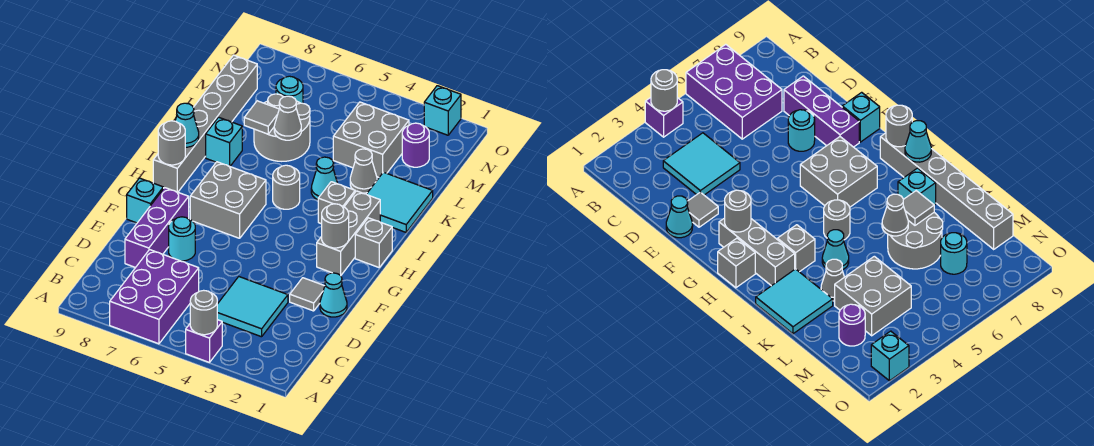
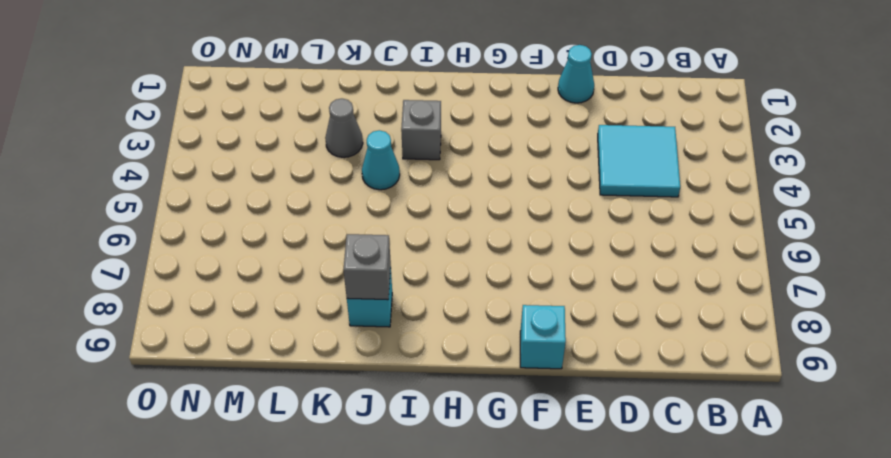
grey brick J8 level 2 -> grey brick H1 level 1
none -> purple brick A4 level 1
none -> purple brick A6:C7 level 1
none -> purple brick D8:F8 level 1

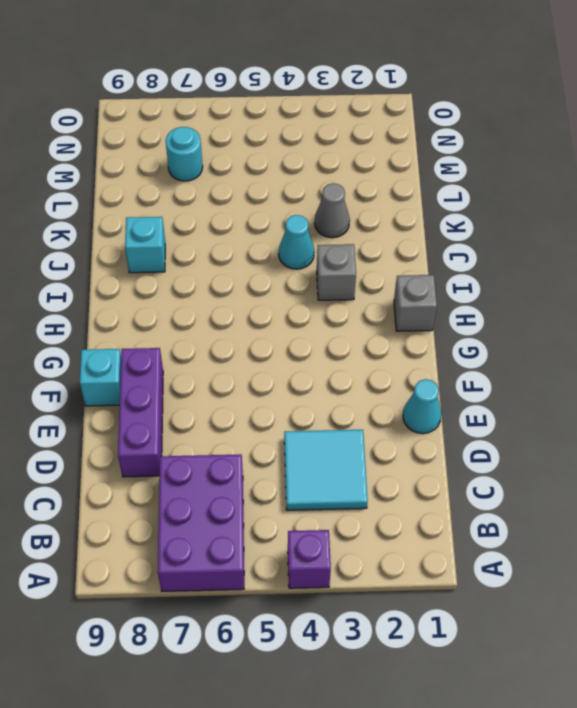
none -> grey tile E2 level 1
none -> cyan round brick E7 level 1
none -> grey brick G2:I2 level 1

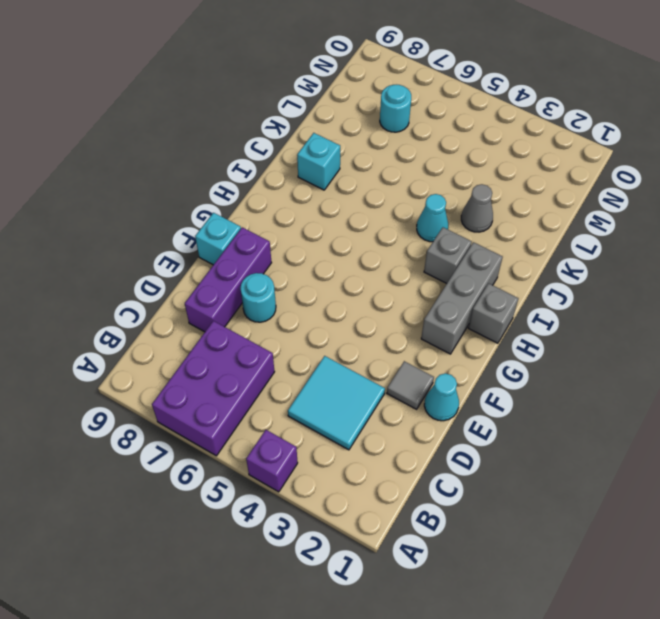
none -> grey brick G6:H7 level 1
none -> grey brick H9:M9 level 1
none -> grey round brick I5 level 1

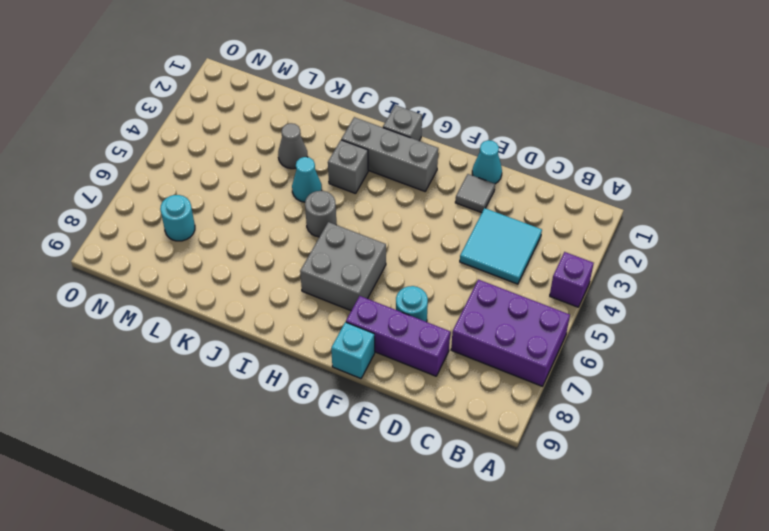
none -> grey brick H9:M9 level 1
none -> cyan tile J1:K2 level 1
none -> cyan brick J8 level 1

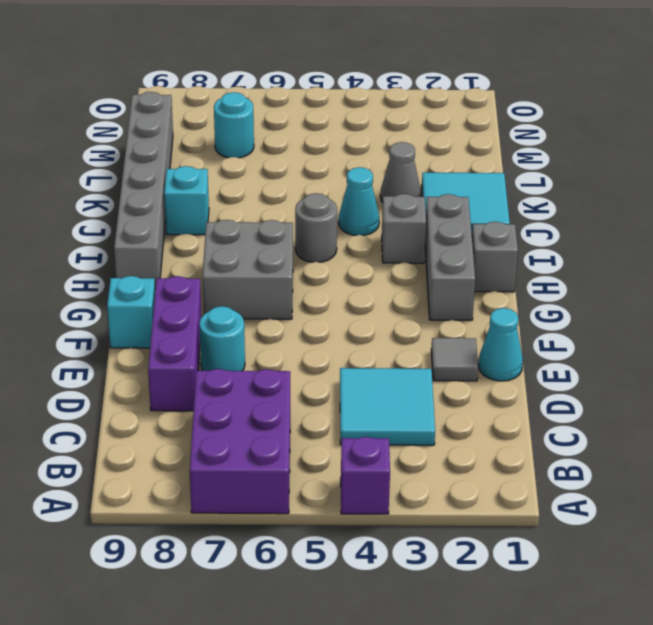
none -> grey round brick K6:L7 level 1
none -> grey brick L3:M4 level 1
none -> purple round brick M2 level 1

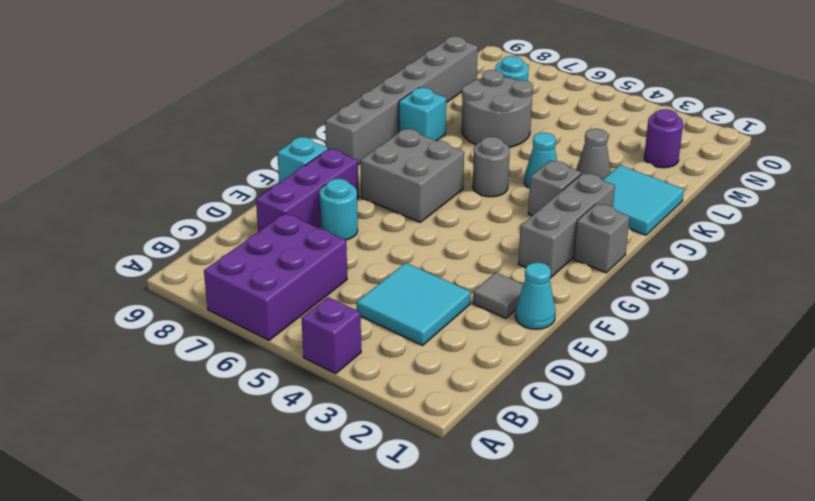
none -> grey brick L3:M4 level 1
none -> cyan brick O2 level 1
none -> grey round brick A4 level 2

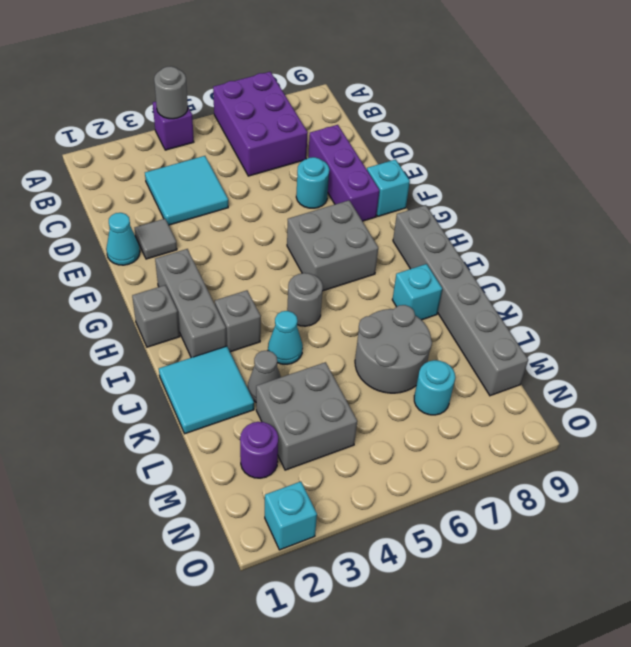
none -> grey round brick G2 level 2
none -> grey round brick H9 level 2
none -> cyan cone I9 level 2

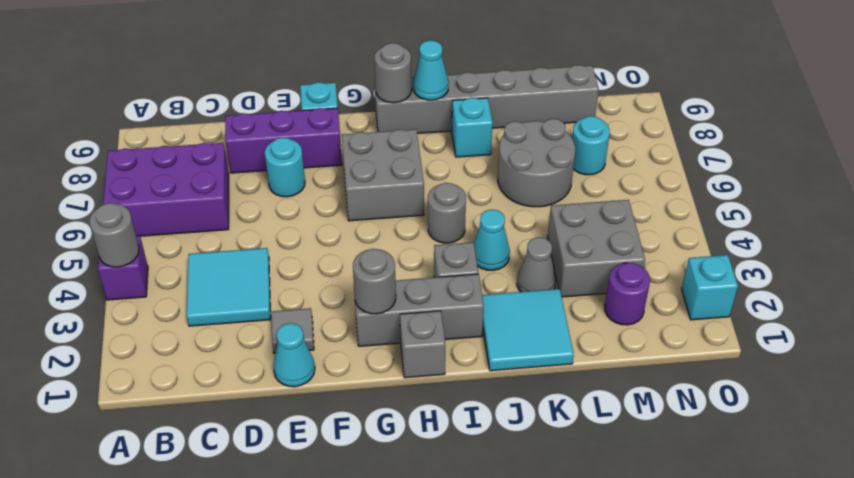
none -> grey cone K6 level 2
none -> grey tile K7 level 2

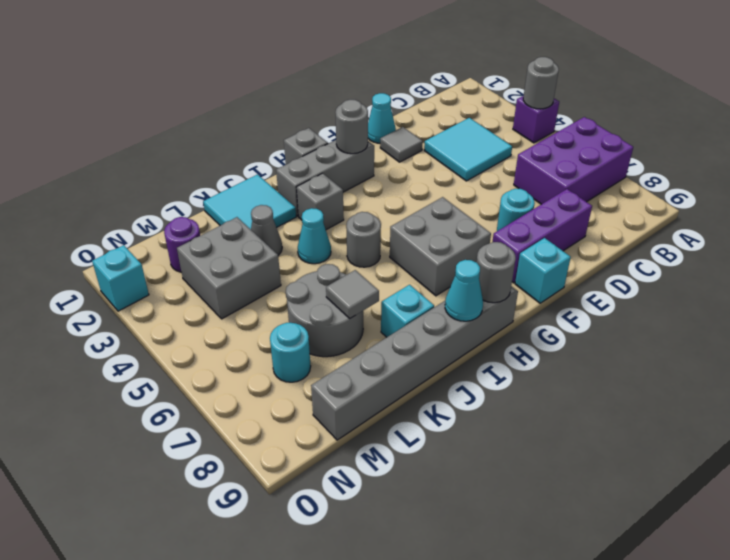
none -> grey cone K6 level 2

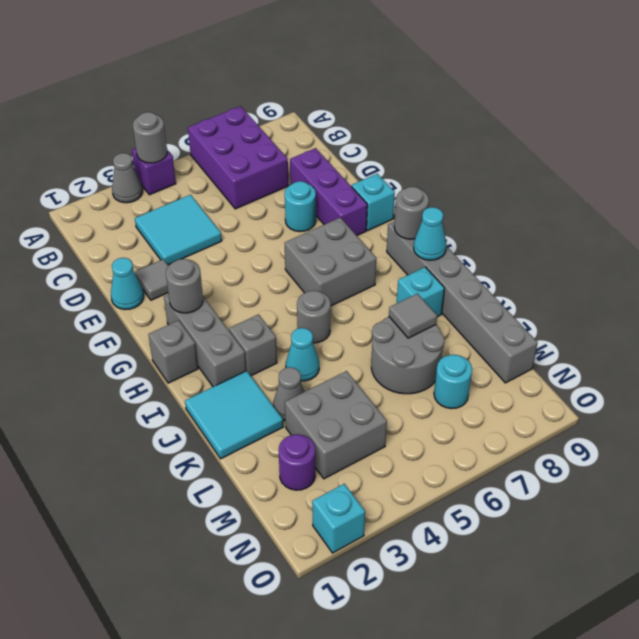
grey cone A3 level 1 -> grey cone K6 level 2

